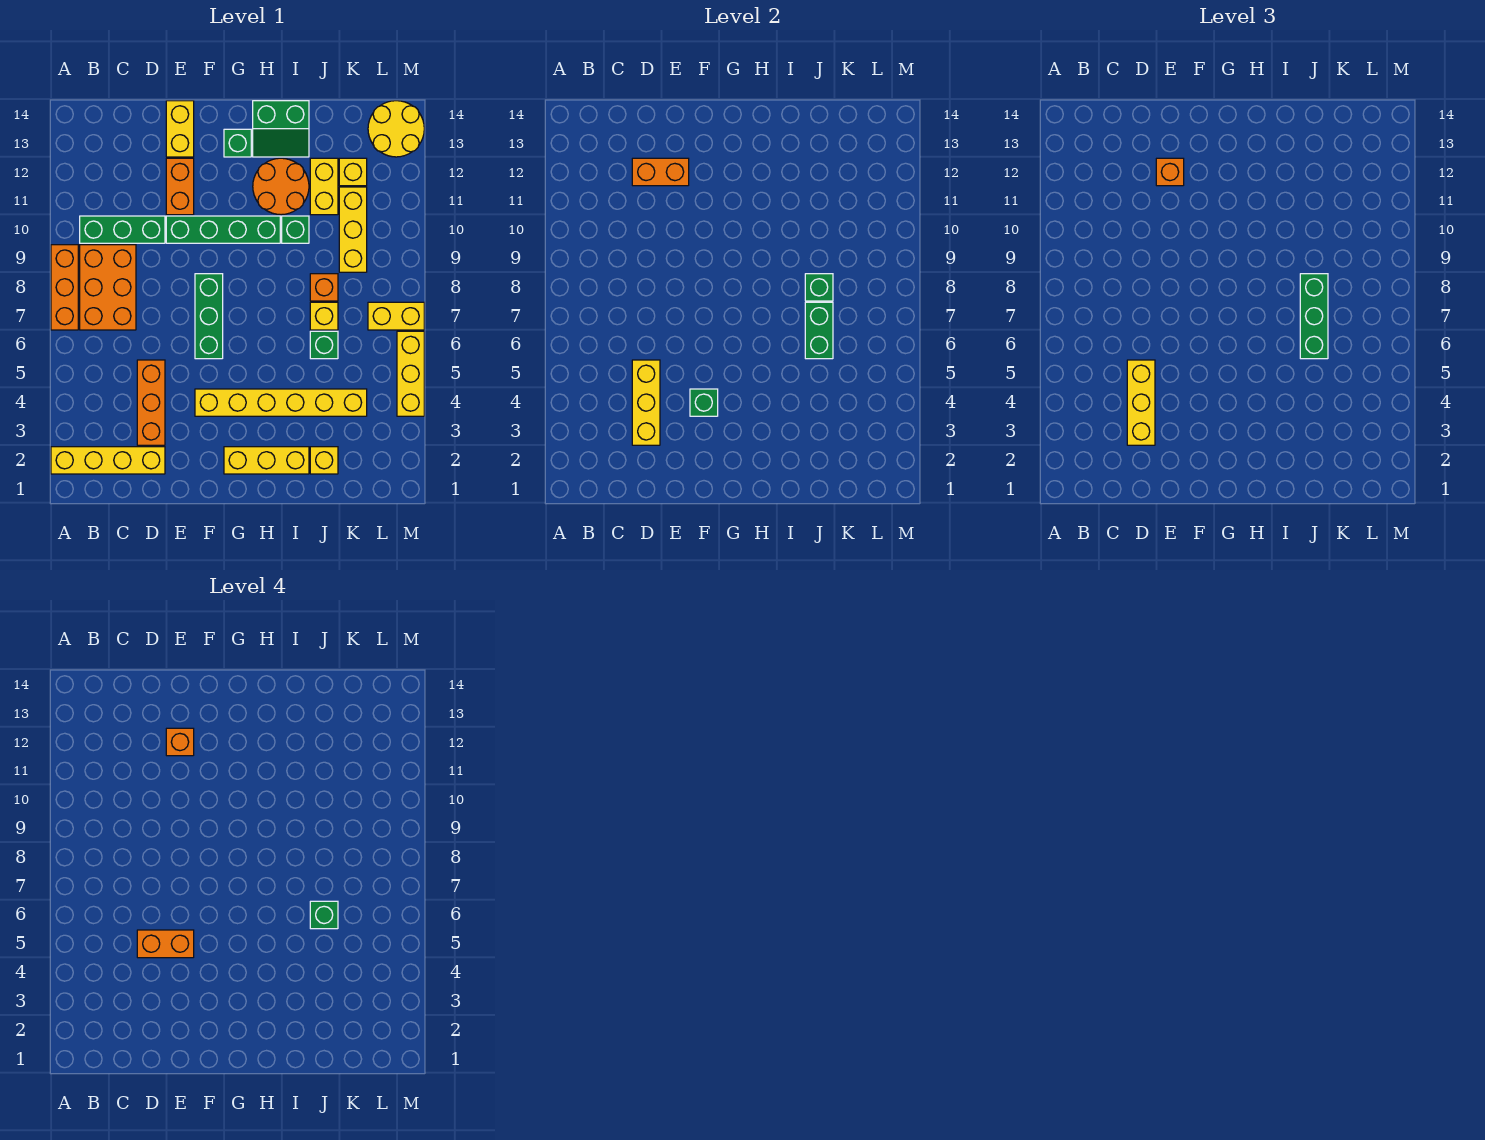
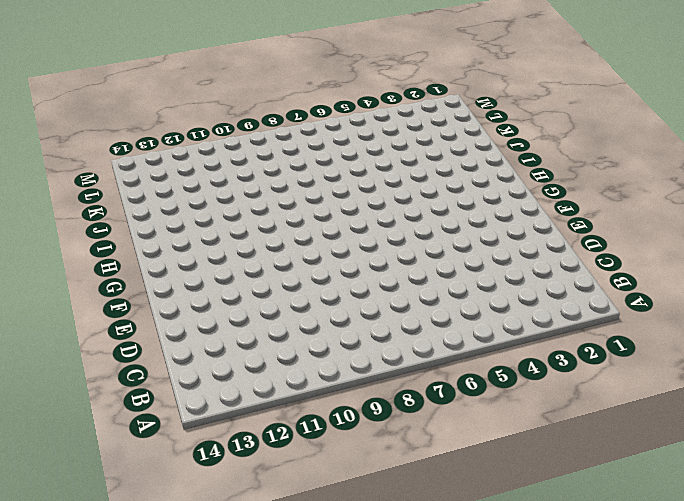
none -> yellow brick A2:D2 level 1
none -> orange brick A7:A9 level 1
none -> orange brick B7:C9 level 1
none -> green brick B10:D10 level 1

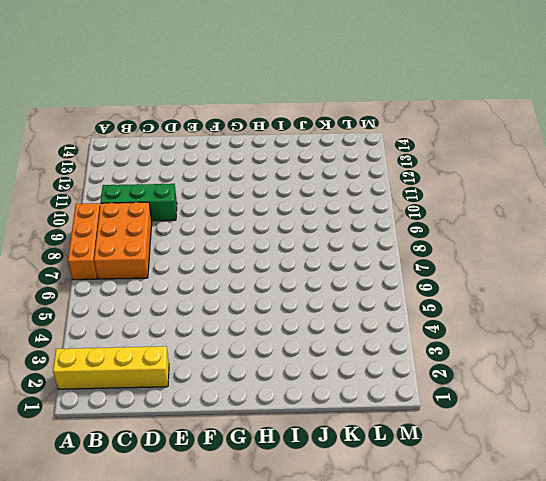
none -> orange brick D3:D5 level 1
none -> green brick E10:H10 level 1
none -> orange brick E11:E12 level 1
none -> yellow brick E13:E14 level 1

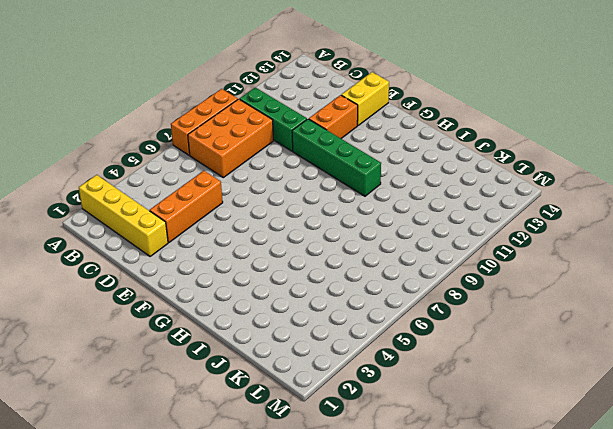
none -> yellow brick F4:K4 level 1
none -> green brick F6:F8 level 1
none -> yellow brick G2:I2 level 1
none -> green brick G13 level 1

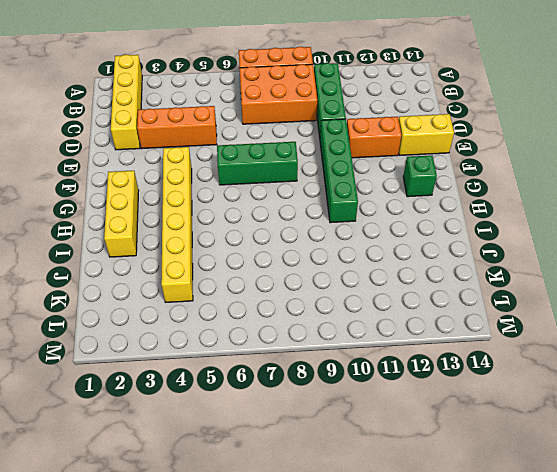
none -> orange round brick H11:I12 level 1
none -> green slope H13:I14 level 1 top 14
none -> green brick I10 level 1
none -> yellow brick J2 level 1

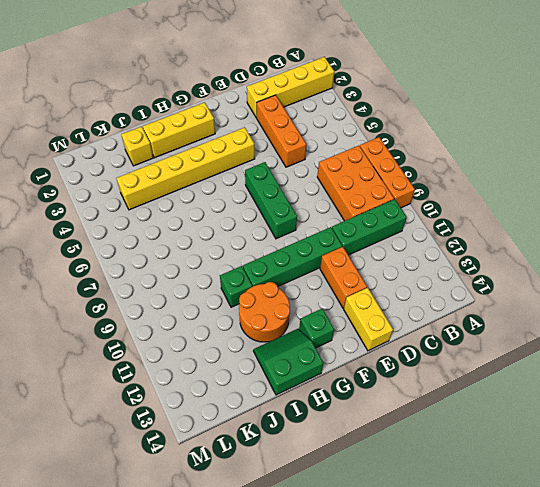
none -> green brick J6 level 1
none -> yellow brick J7 level 1
none -> orange brick J8 level 1
none -> yellow brick J11:J12 level 1

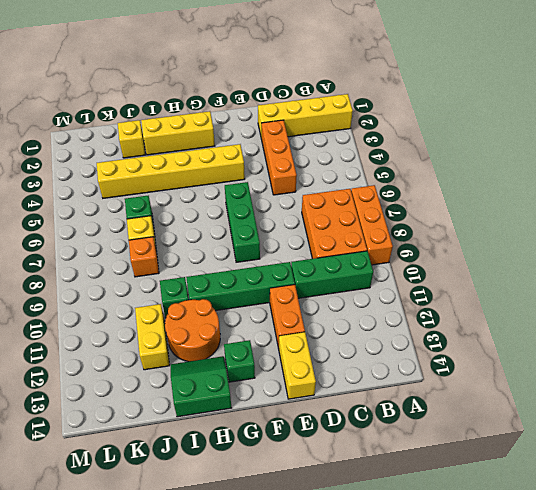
none -> yellow brick K9:K11 level 1
none -> yellow brick K12 level 1
none -> yellow brick L7:M7 level 1
none -> yellow round brick L13:M14 level 1

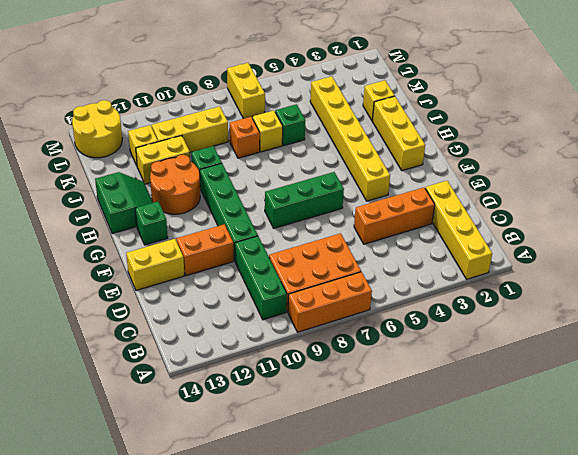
none -> yellow brick M4:M6 level 1
none -> yellow brick D3:D5 level 2
none -> orange brick D12:E12 level 2
none -> green brick F4 level 2

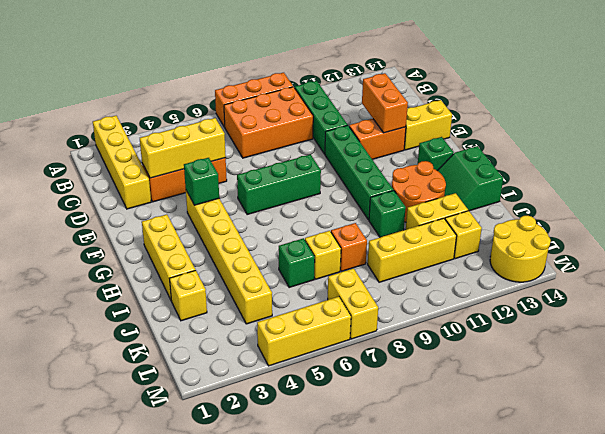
none -> green brick J6:J7 level 2
none -> green brick J8 level 2
none -> yellow brick D3:D5 level 3
none -> orange brick E12 level 3

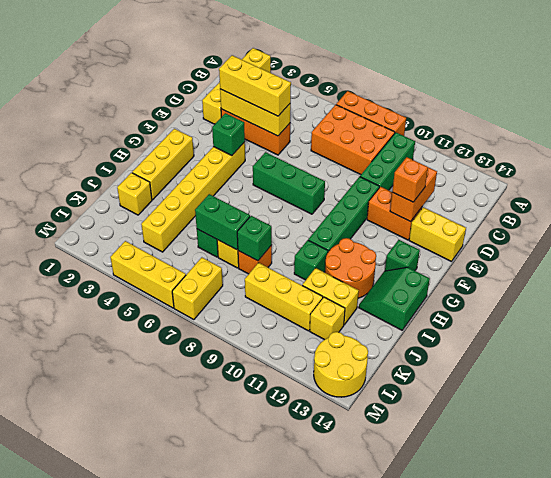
none -> green brick J6:J8 level 3
none -> orange brick D5:E5 level 4
none -> orange brick E12 level 4
none -> green brick J6 level 4

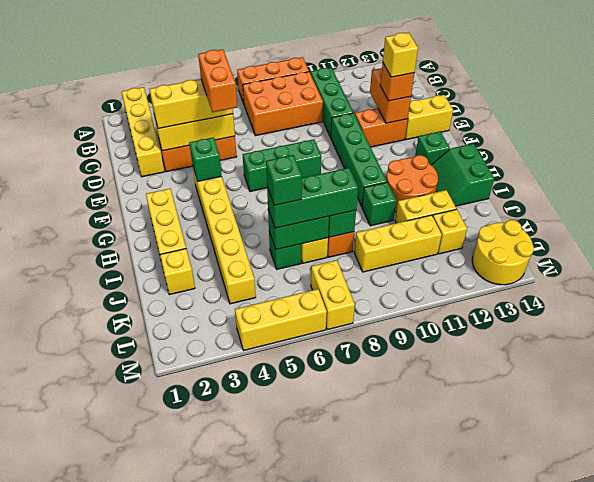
yellow brick E12 level 4 -> orange brick E12 level 4

